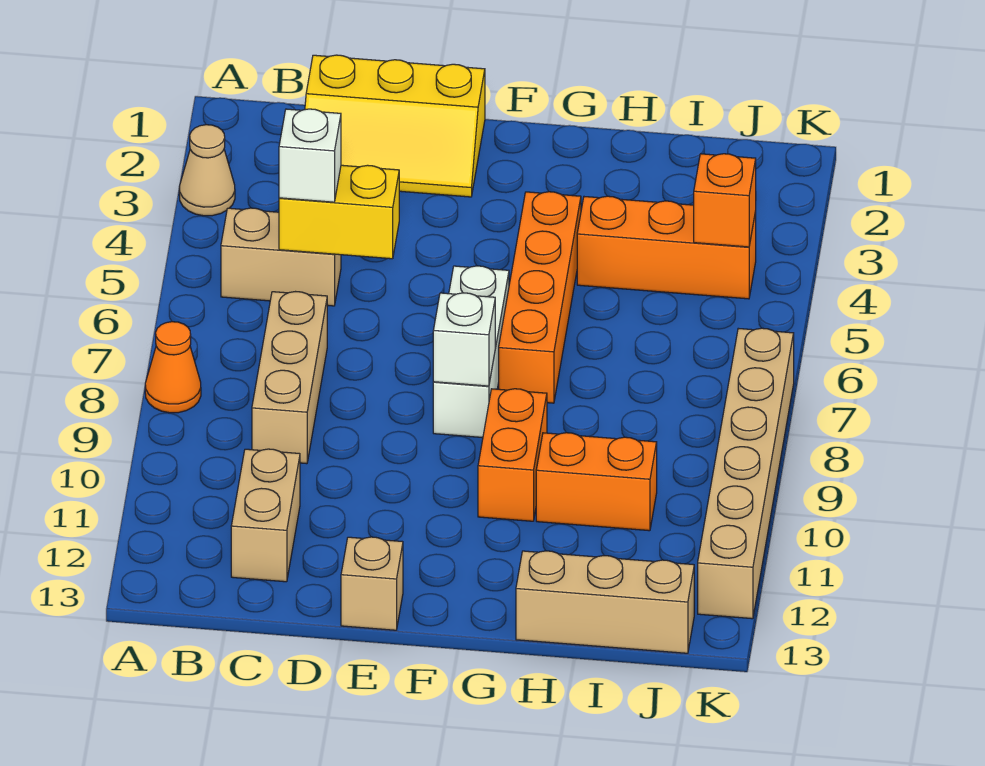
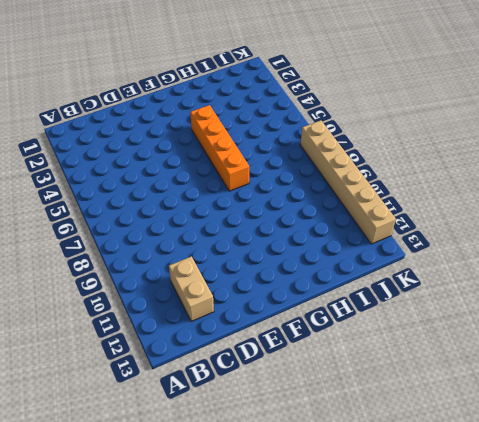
none -> tan cone A3 level 1
none -> orange cone A8 level 1
none -> tan brick B5:C5 level 1

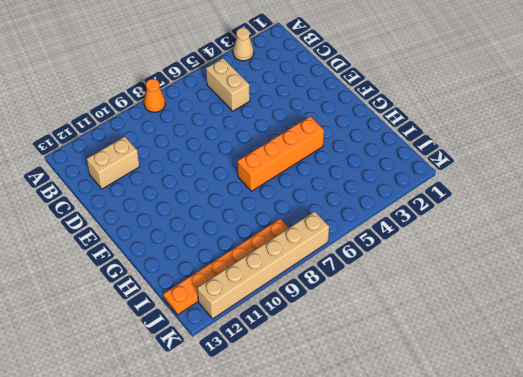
orange plate J8:J13 level 1 -> tan brick H13:J13 level 1
none -> yellow slope C1:E2 level 1 top 1
none -> tan brick C7:C9 level 1
none -> tan brick E13 level 1

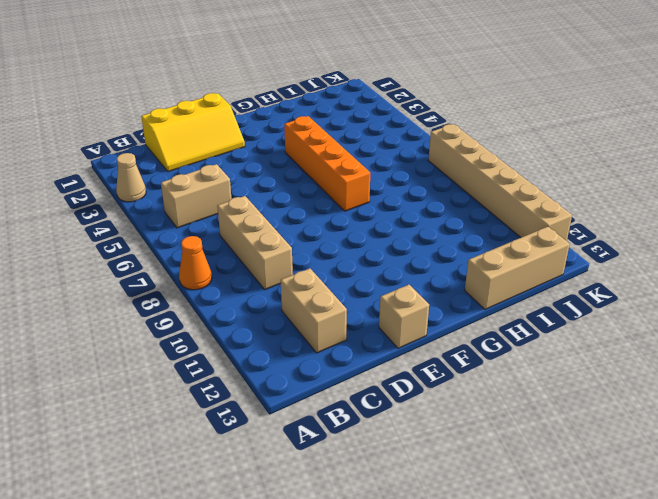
none -> white brick F6:F8 level 1
none -> orange brick G9:G10 level 1
none -> orange brick H4:J4 level 1

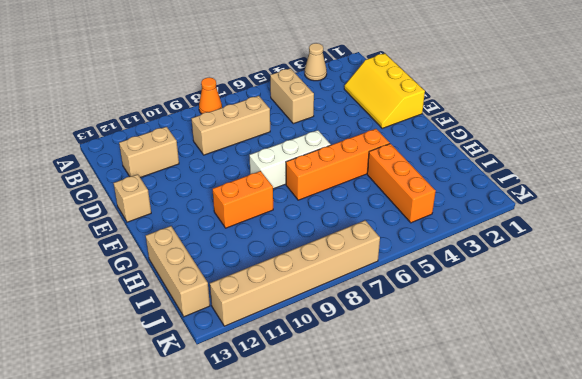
none -> orange brick H10:I10 level 1
none -> yellow brick C5:D5 level 2
none -> white brick F8 level 2

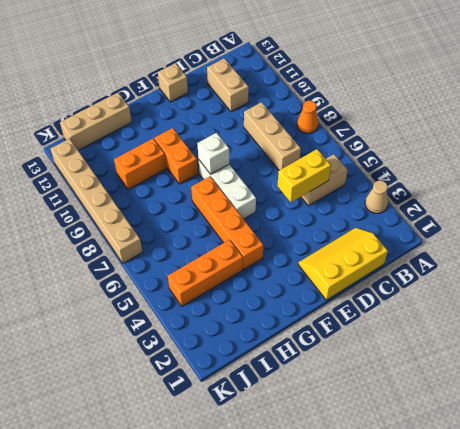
none -> orange brick J4 level 2
none -> white brick C5 level 3

